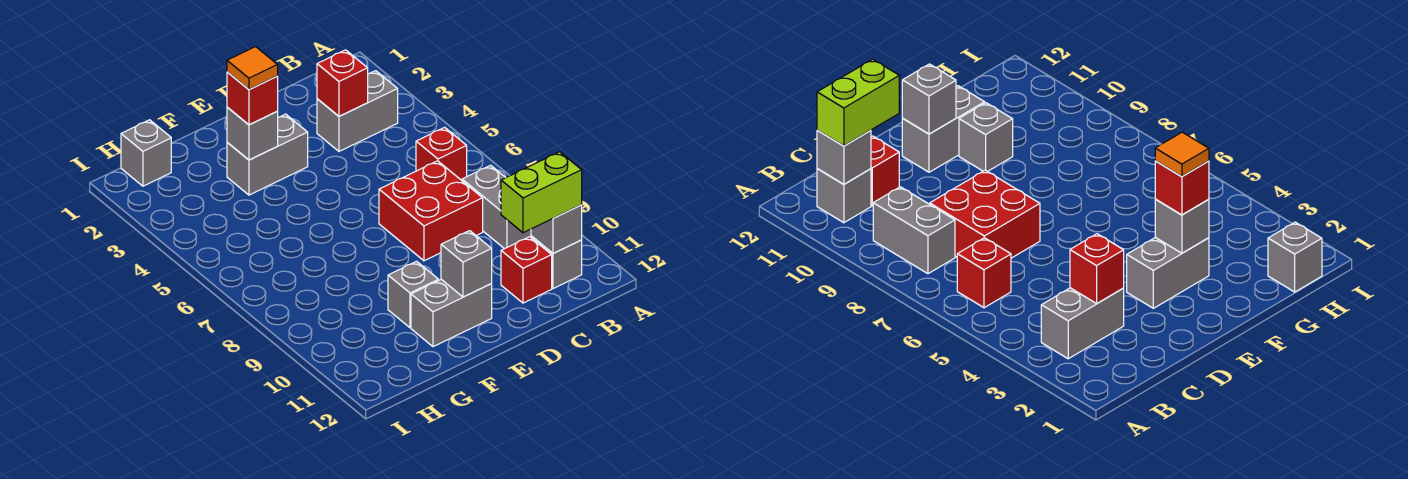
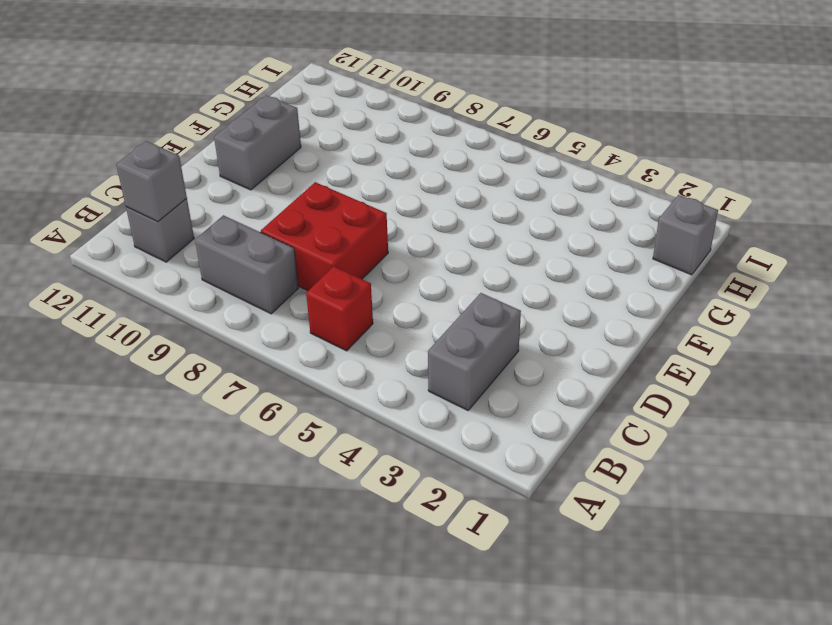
none -> red brick C11 level 1
none -> grey brick E3:F3 level 1
none -> grey brick F10 level 1

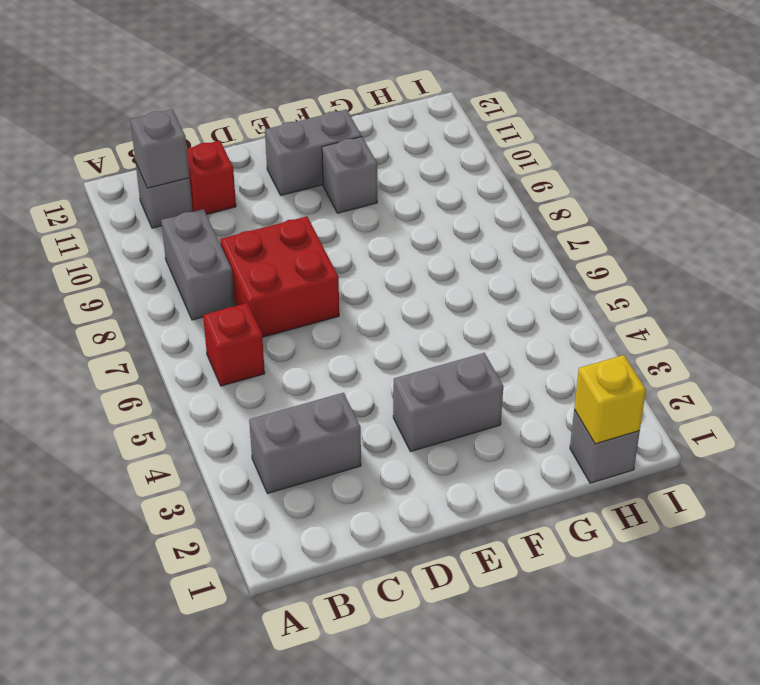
yellow brick H1 level 2 -> none
none -> red brick C3 level 2
none -> grey brick E11 level 2
none -> grey brick F3 level 2

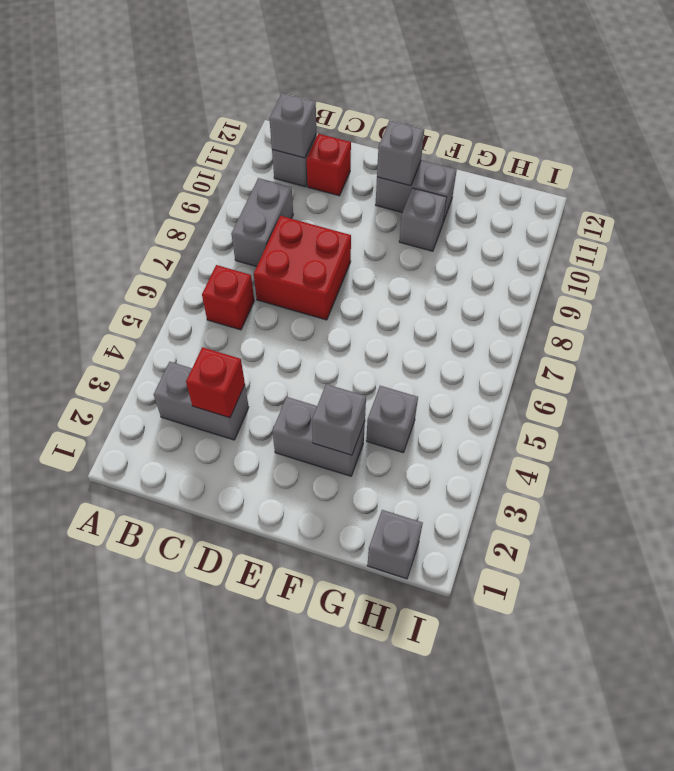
grey brick G4 level 1 -> none
none -> lime brick B11:C11 level 3
none -> red brick F3 level 3
none -> orange tile F3 level 4

